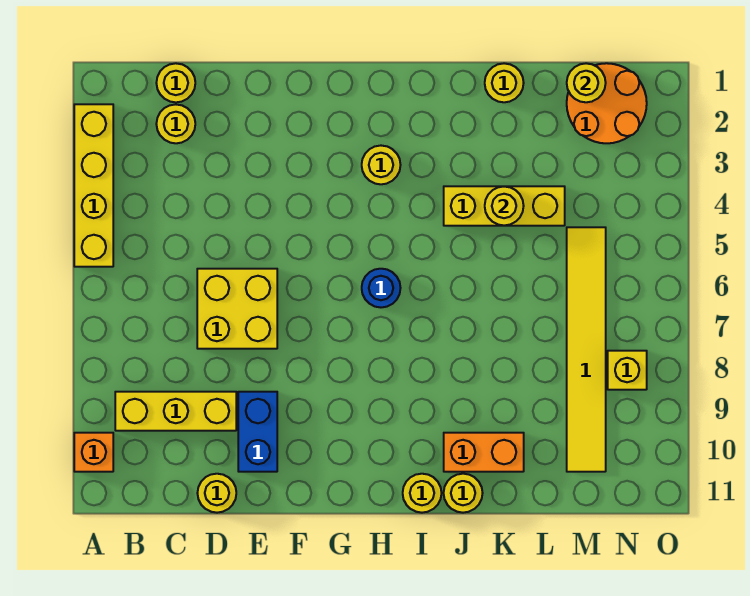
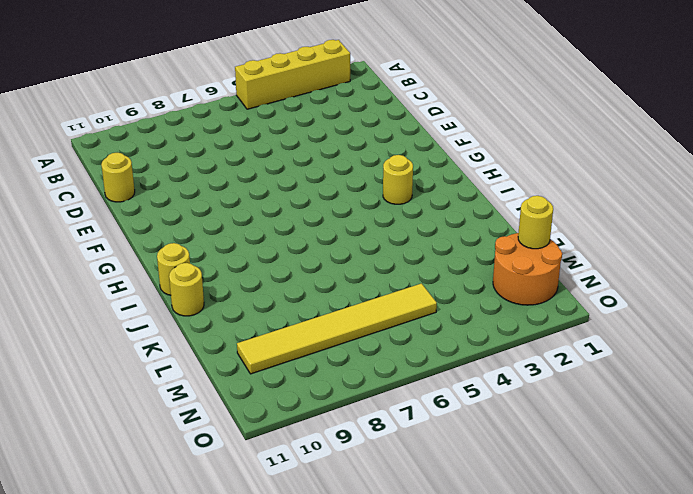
none -> orange brick A10 level 1
none -> yellow brick B9:D9 level 1
none -> yellow round brick C1 level 1

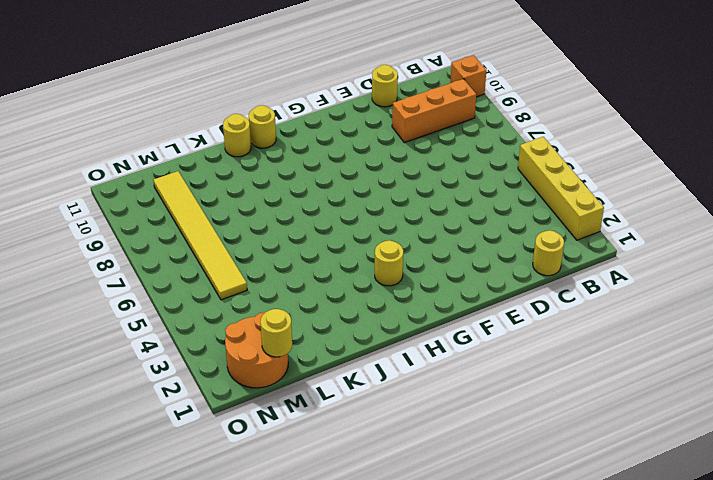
orange brick B9:D9 level 1 -> yellow brick B9:D9 level 1
none -> yellow round brick C2 level 1
none -> yellow brick D6:E7 level 1
none -> blue brick E9:E10 level 1

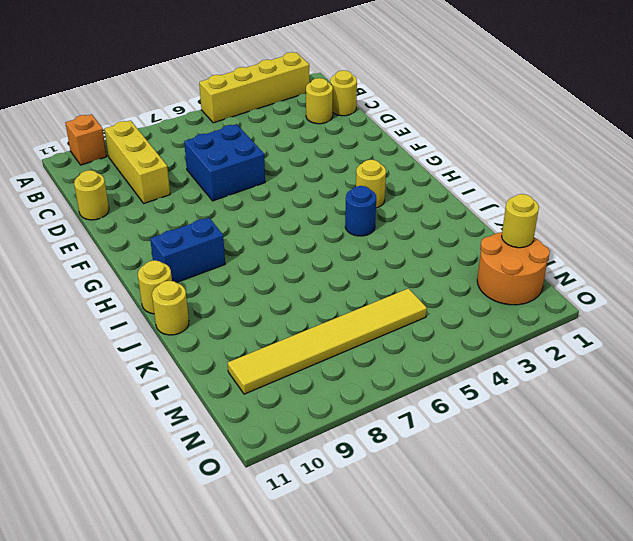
blue brick D6:E7 level 1 -> yellow brick D6:E7 level 1
blue brick H9:H10 level 1 -> blue brick E9:E10 level 1
blue round brick I4 level 1 -> blue round brick H6 level 1
none -> yellow brick J4:L4 level 1
none -> orange brick J10:K10 level 1
none -> yellow round brick K1 level 1

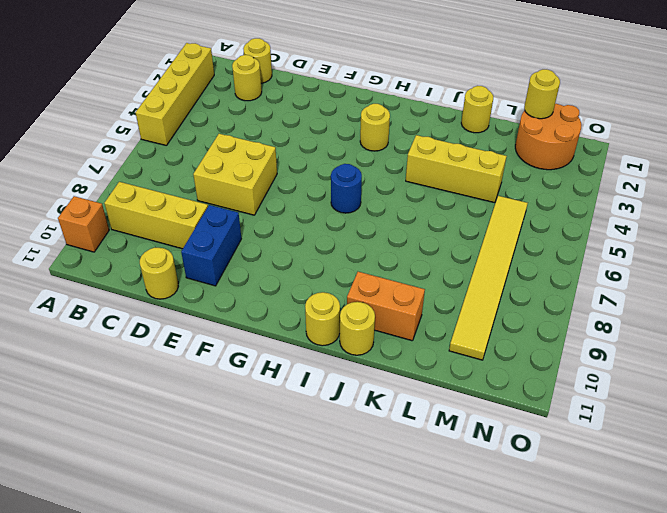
none -> yellow brick N8 level 1
none -> yellow round brick K4 level 2

